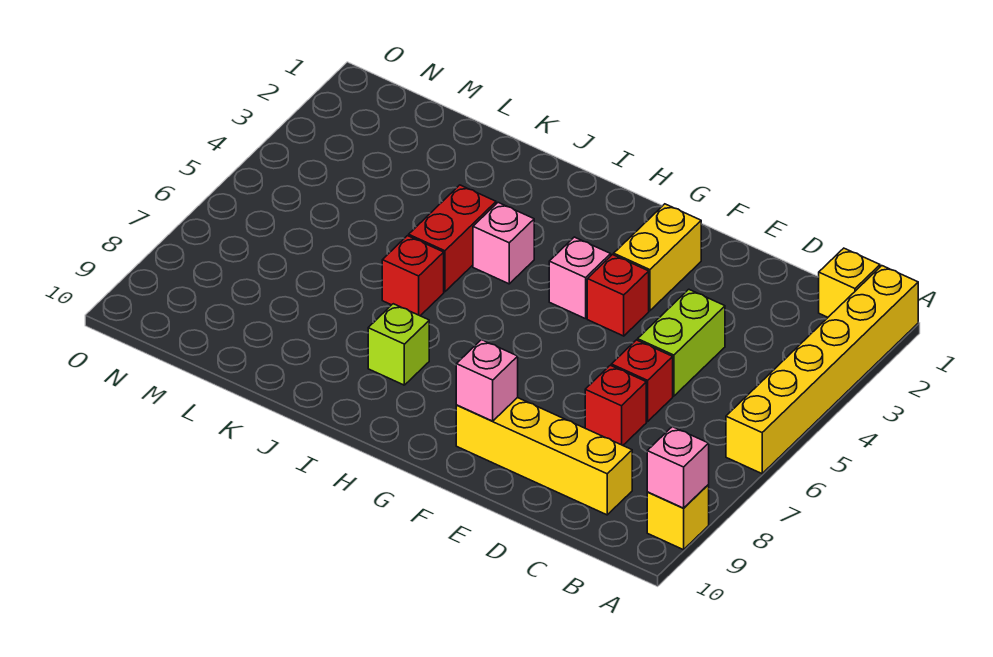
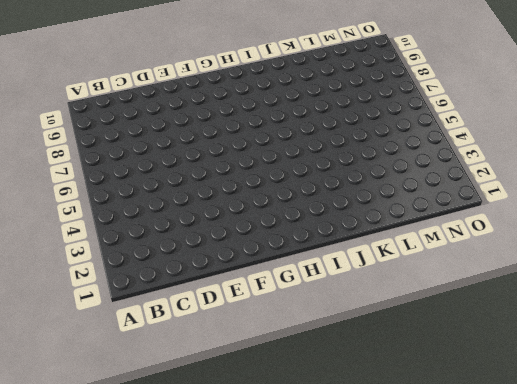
none -> yellow brick A1:A6 level 1
none -> yellow brick A9 level 1
none -> yellow brick B1 level 1

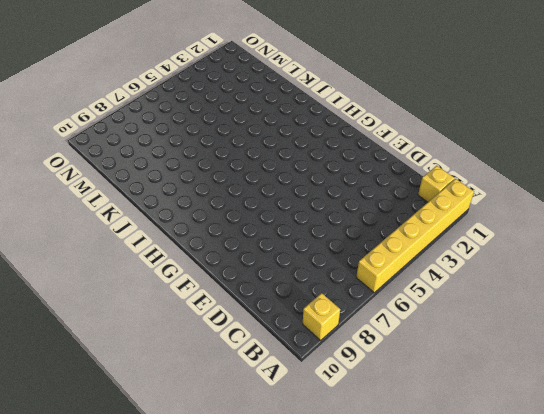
none -> yellow brick C9:F9 level 1
none -> lime brick D4:D5 level 1
none -> red brick D6 level 1

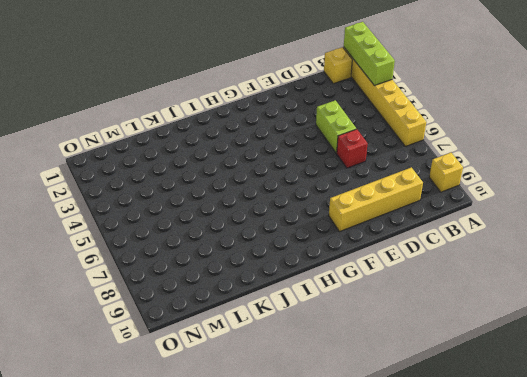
lime brick A1:A3 level 2 -> none
none -> red brick D7 level 1
none -> yellow brick F2:F3 level 1
none -> red brick F4 level 1

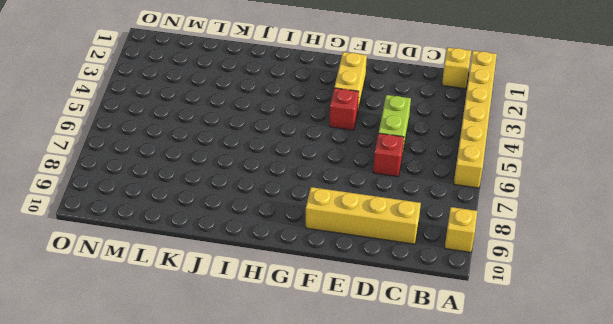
none -> red brick D7 level 1
none -> pink brick G4 level 1
none -> pink brick I4 level 1

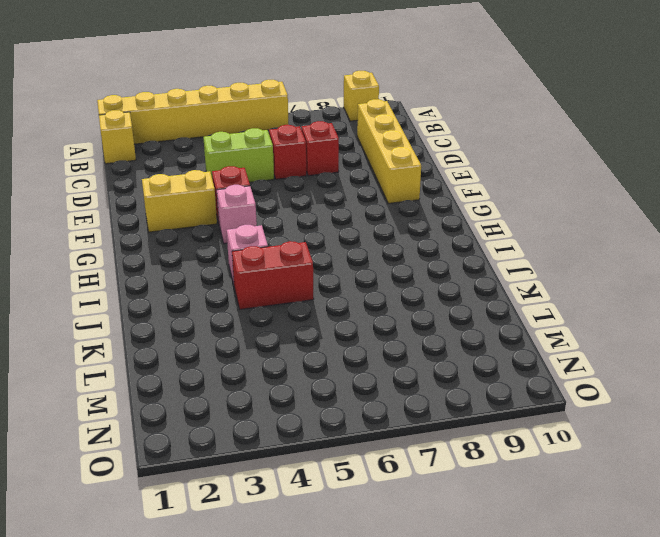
none -> lime brick I8 level 1
none -> red brick J6 level 1
none -> pink brick A9 level 2

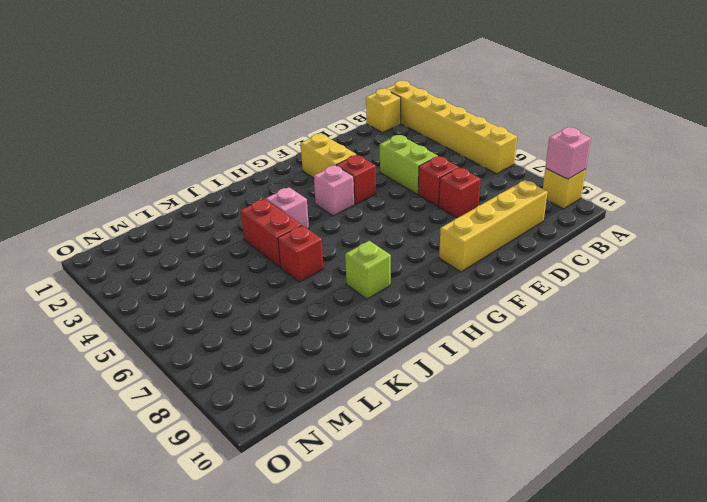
none -> pink brick F9 level 2

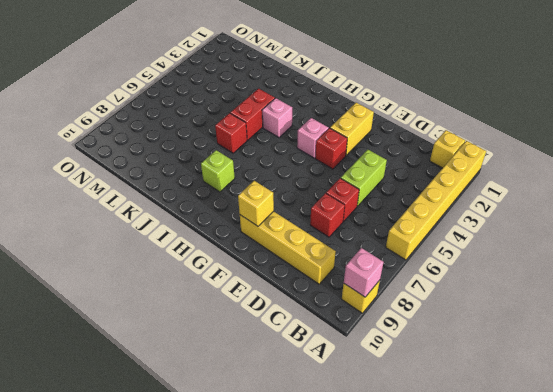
yellow brick F9 level 2 -> pink brick F9 level 2

